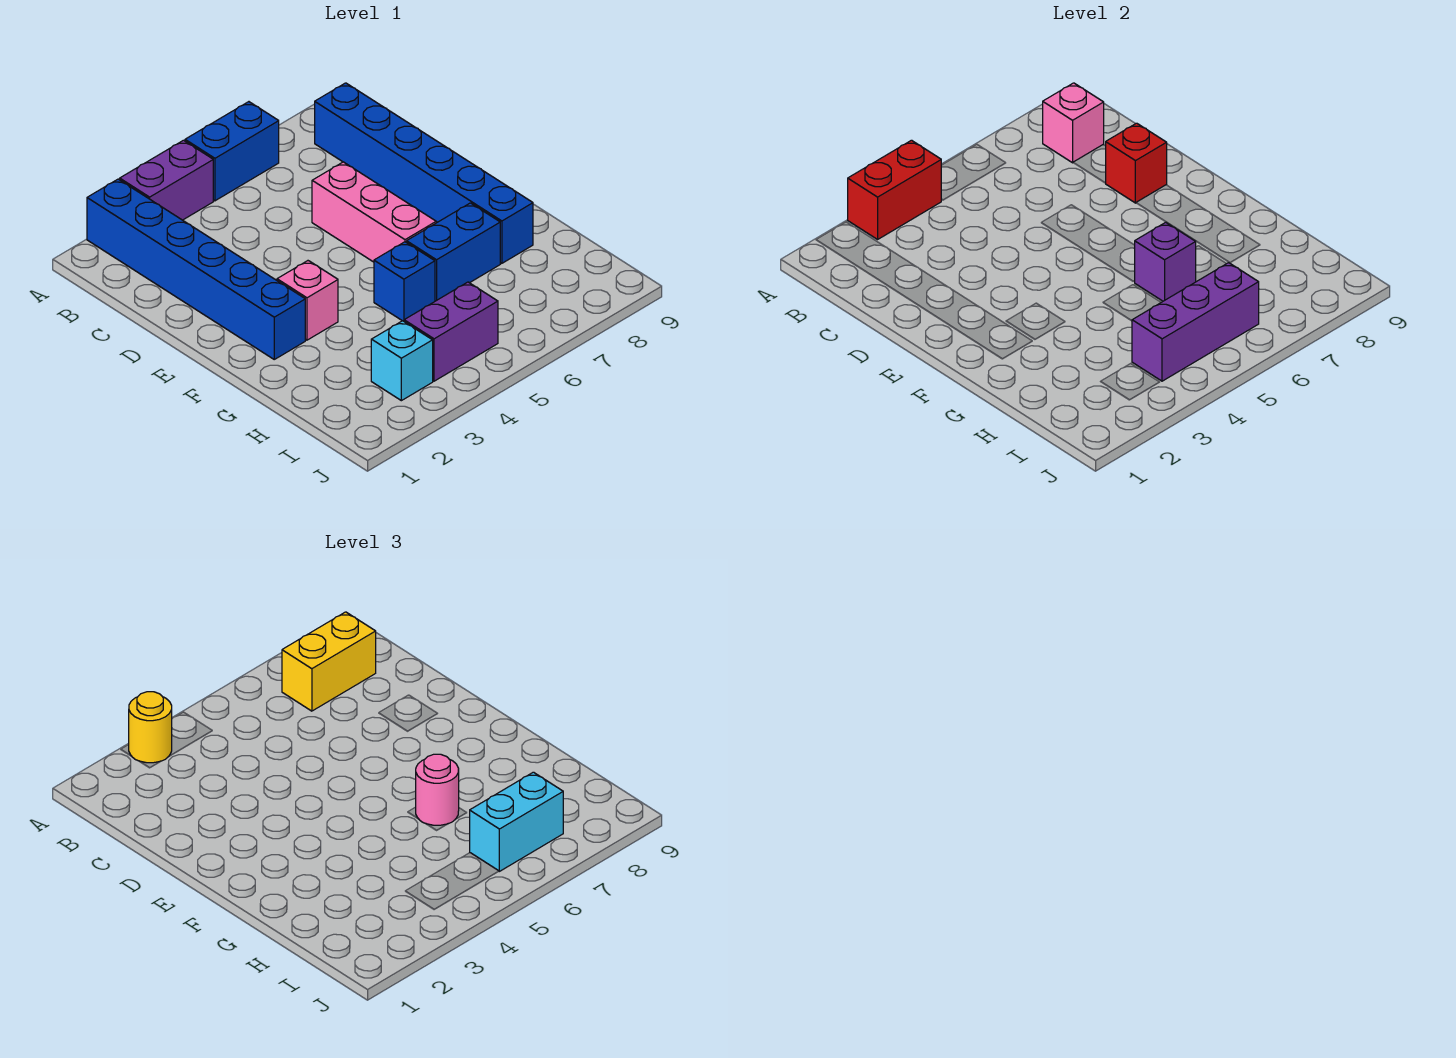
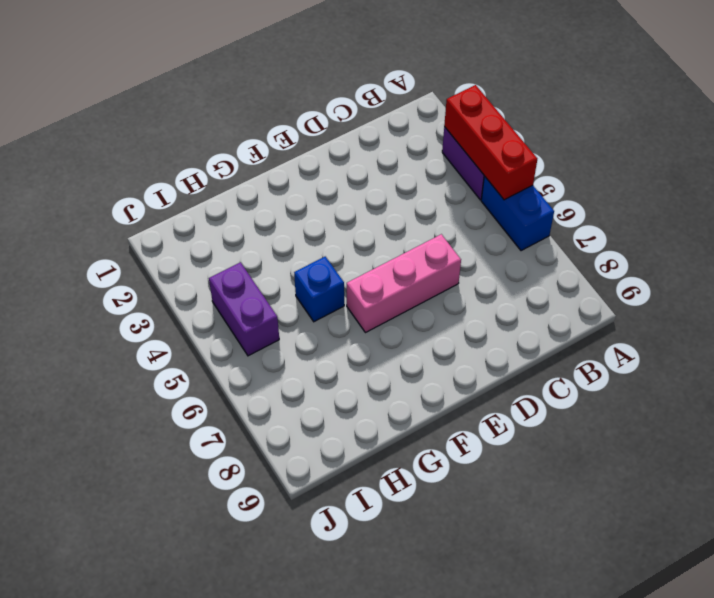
red brick A3:A5 level 2 -> red brick A3:A4 level 2
none -> blue brick A2:F2 level 1
none -> blue brick B8:G8 level 1
none -> pink brick F3 level 1

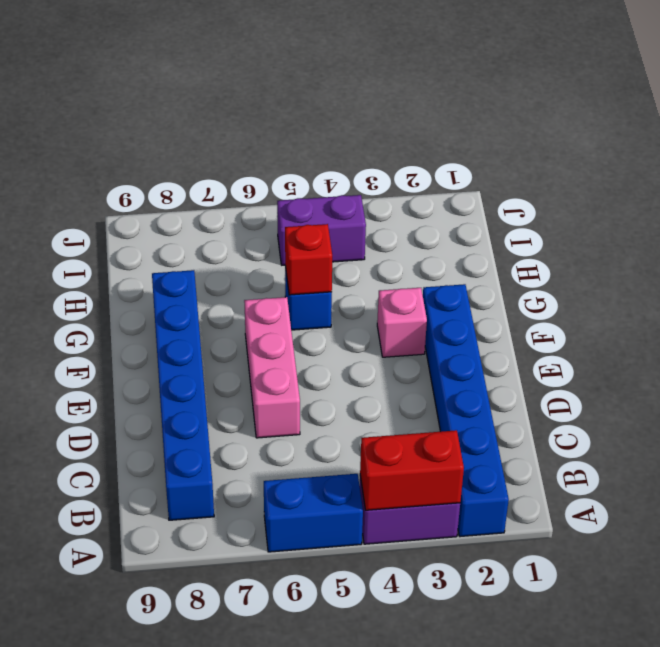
red brick G5 level 2 -> red brick D8 level 2
none -> blue brick G6:G7 level 1
none -> cyan brick I3 level 1
none -> pink brick B8 level 2

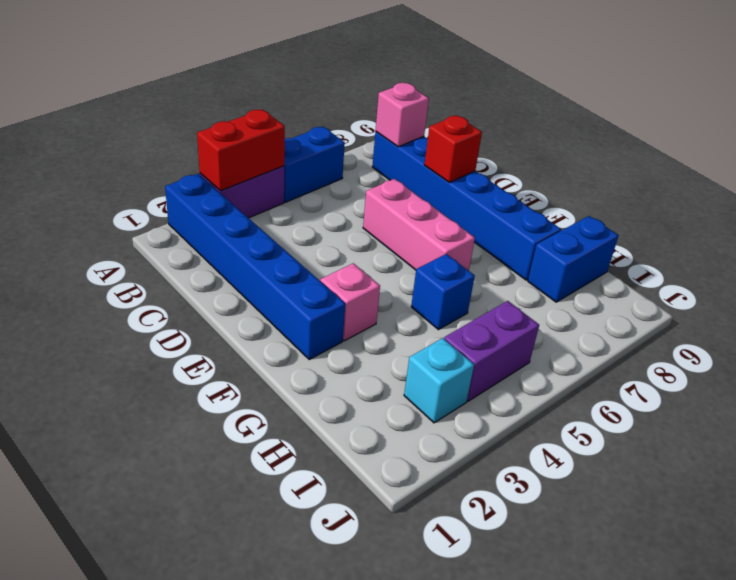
blue brick H8:H9 level 1 -> blue brick G6:G7 level 1
none -> purple brick G6 level 2
none -> purple brick I4:I6 level 2
none -> yellow round brick A3 level 3

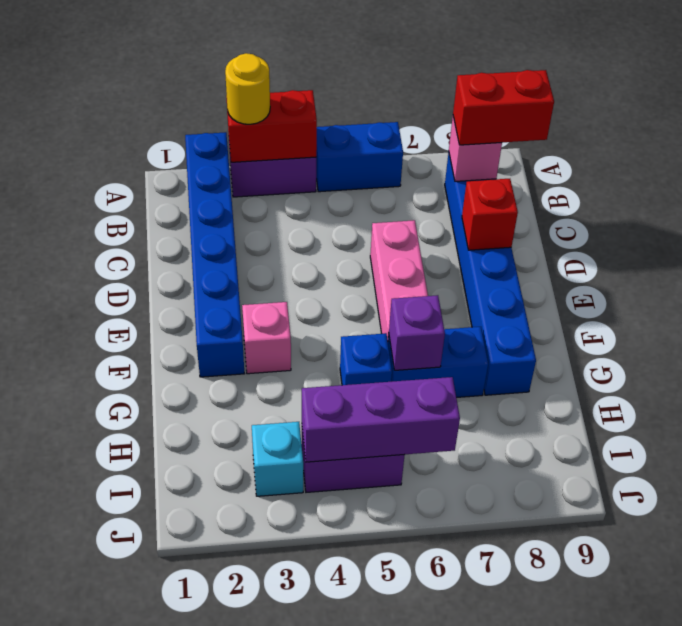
red brick B8:B9 level 3 -> yellow brick B7:B8 level 3
none -> pink round brick G6 level 3
none -> cyan brick I6:I7 level 3

